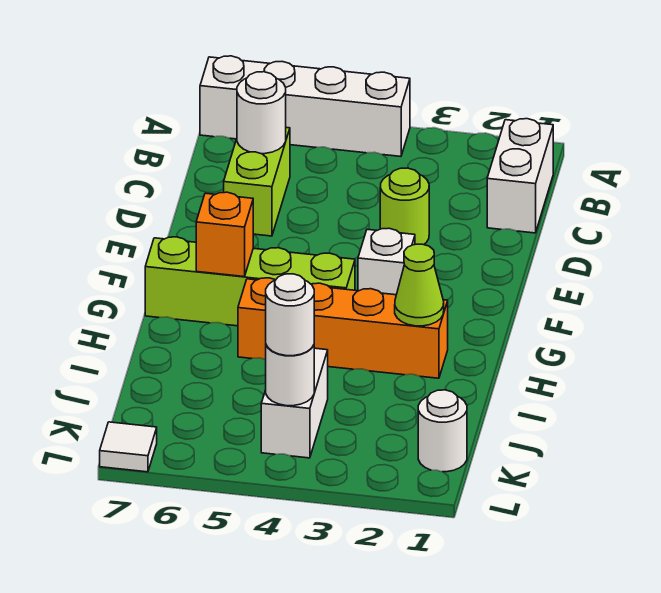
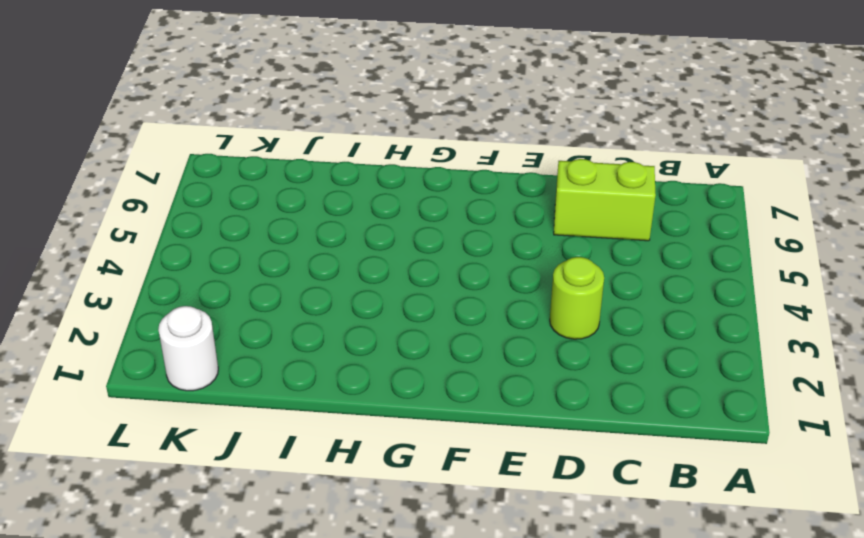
none -> white brick A4:A7 level 1
none -> white brick B1:C1 level 1
none -> white brick F3 level 1

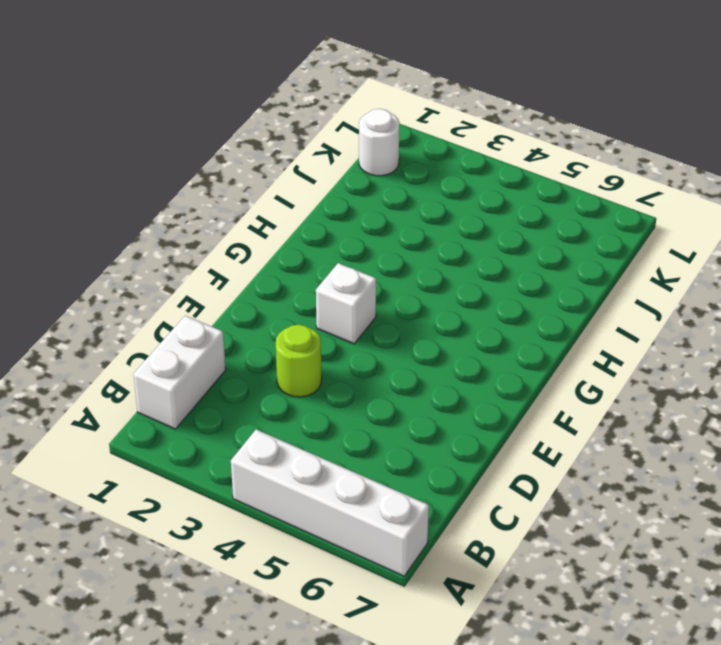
none -> lime brick C6:D6 level 1
none -> lime brick G4:G7 level 1
none -> orange brick H2:H5 level 1

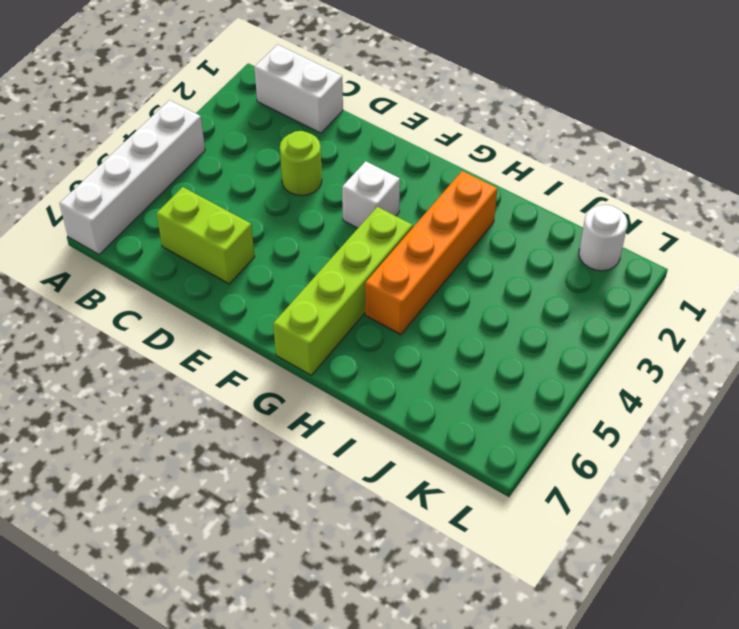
none -> white brick J4:K4 level 1
none -> white tile L7 level 1
none -> white round brick C6 level 2

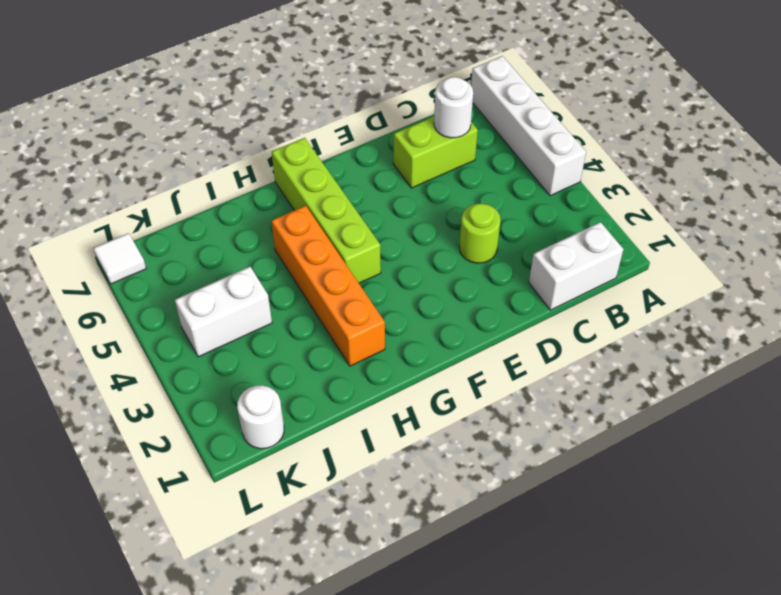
none -> white brick F3 level 1
none -> orange brick G6 level 2
none -> lime cone H2 level 2

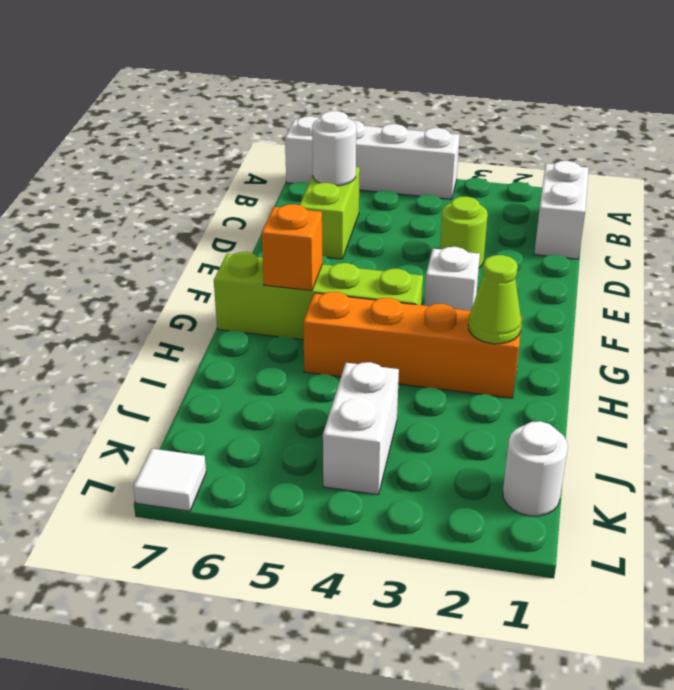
none -> white round brick K4 level 2
none -> white round brick K4 level 3

